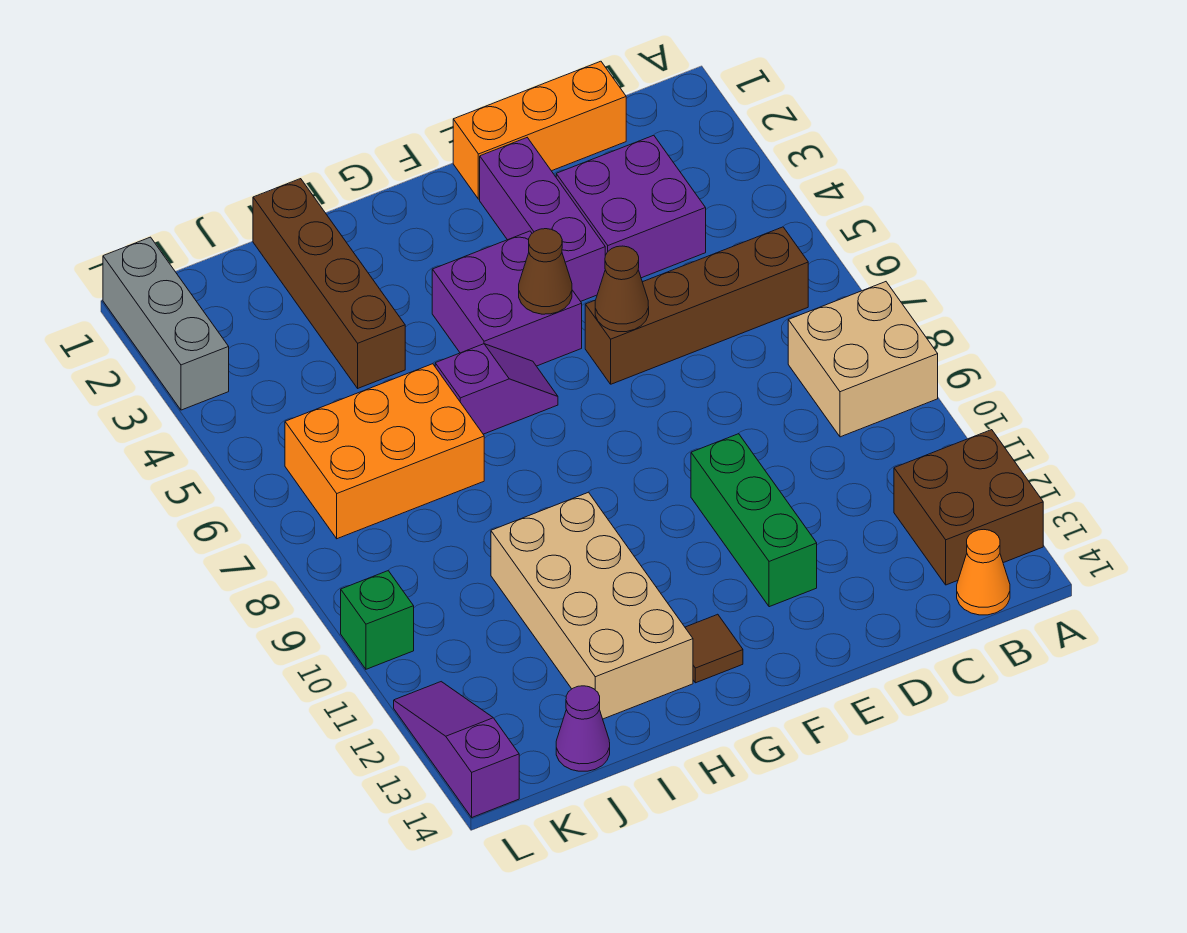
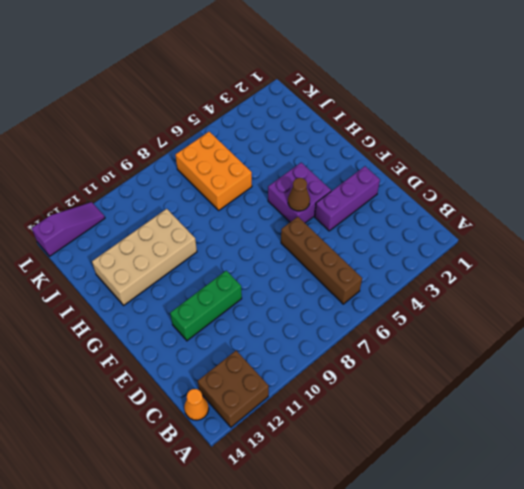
none -> tan brick A8:B9 level 1
none -> orange brick C1:E1 level 1
none -> purple brick C3:D4 level 1

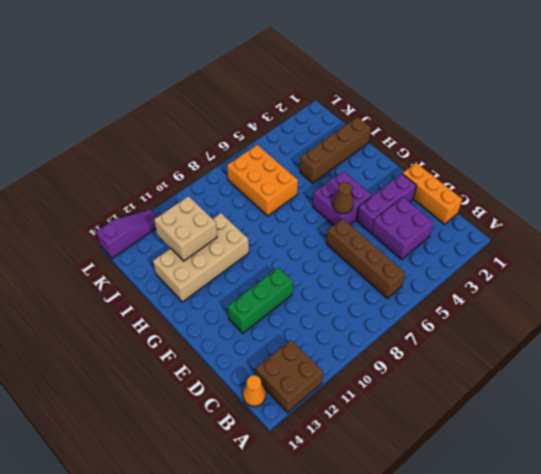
tan brick I11:J12 level 2 -> tan brick A8:B9 level 1
none -> purple slope G6:H6 level 1 top H
none -> brown tile G13 level 1
none -> purple cone J14 level 1

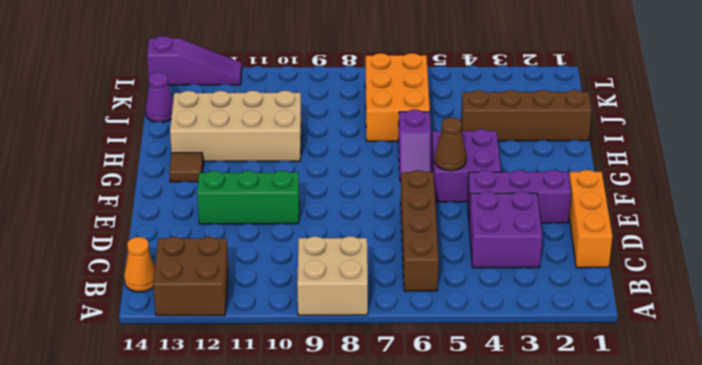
none -> grey brick L1:L3 level 1
none -> green brick L10 level 1
none -> brown cone E6 level 2

